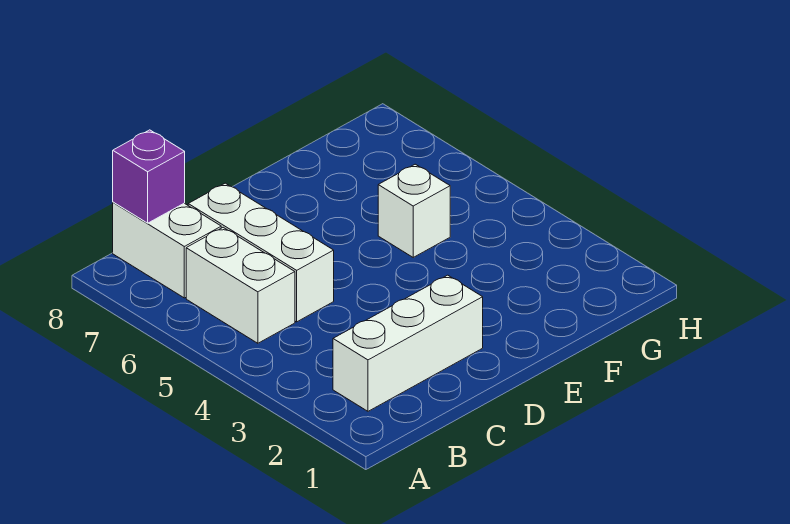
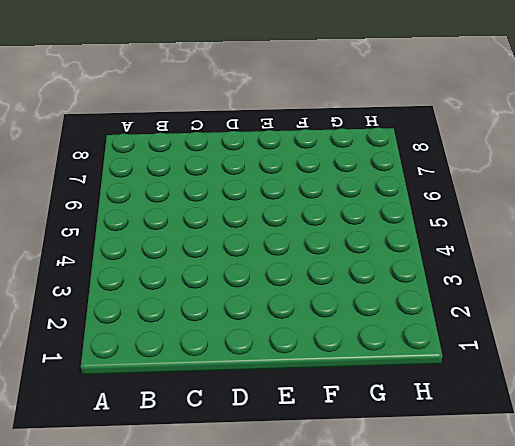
none -> white brick B2:D2 level 1
none -> white brick B5:B6 level 1

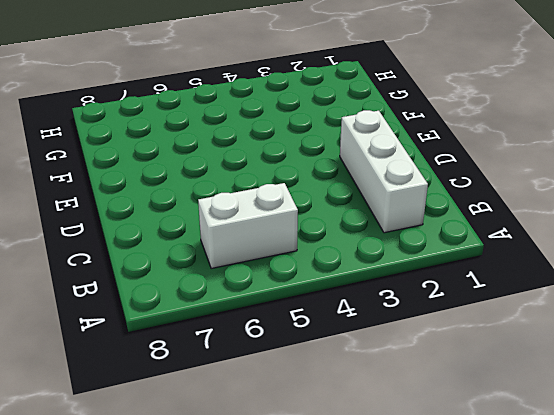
none -> white brick B7:B8 level 1
none -> white brick C5:C7 level 1

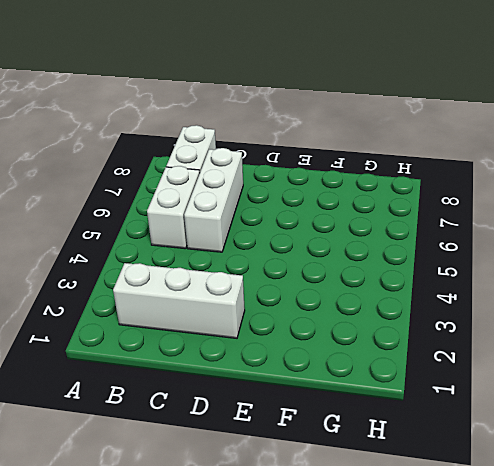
none -> white brick F5 level 1
none -> purple brick B8 level 2

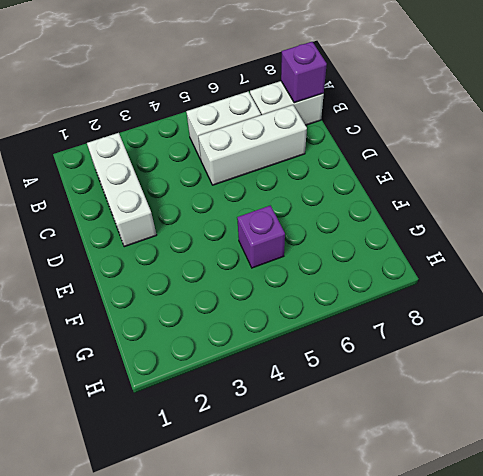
purple brick F5 level 1 -> white brick F5 level 1

